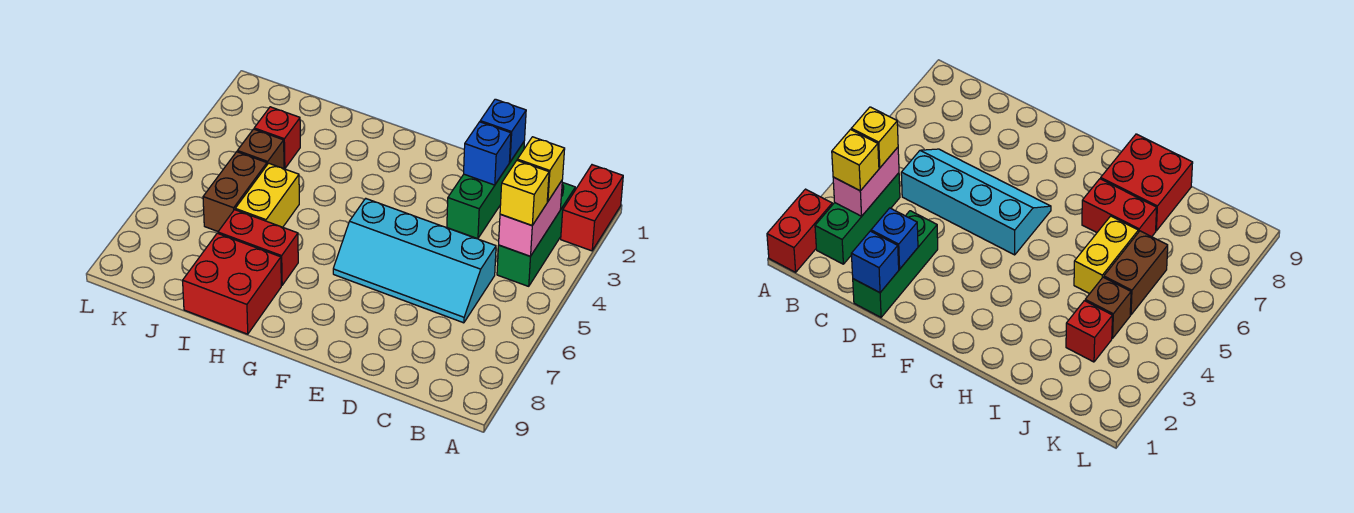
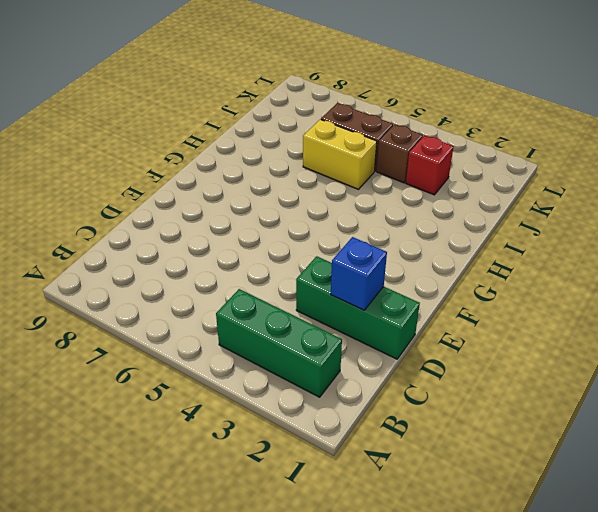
none -> red brick A1:A2 level 1
none -> cyan slope C5:F6 level 1 top 5
none -> red brick H7:I7 level 1

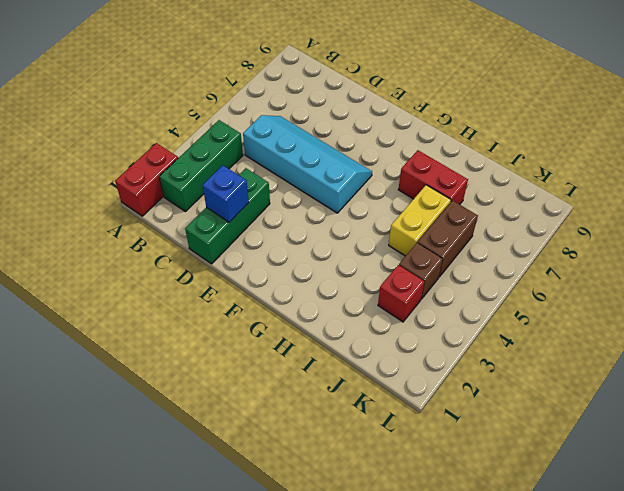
none -> red brick H8:I9 level 1
none -> pink brick B3:B4 level 2
none -> blue brick D1 level 2

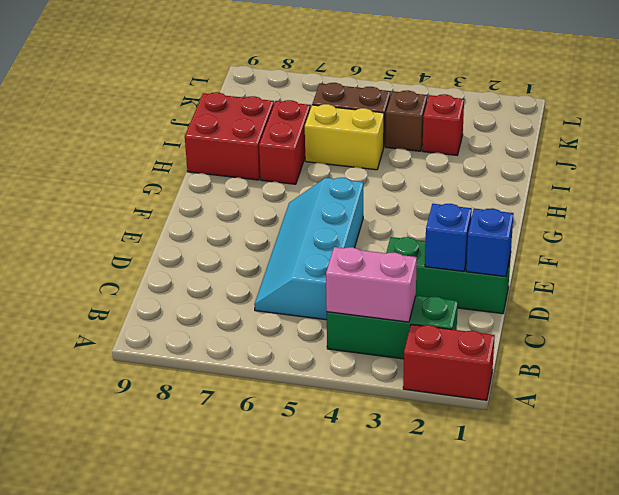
none -> yellow brick B3 level 3
none -> yellow brick B4 level 3

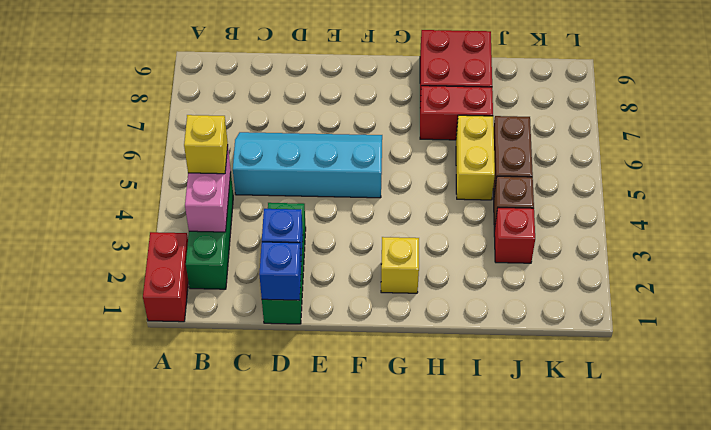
yellow brick G2 level 1 -> yellow brick B3 level 3

